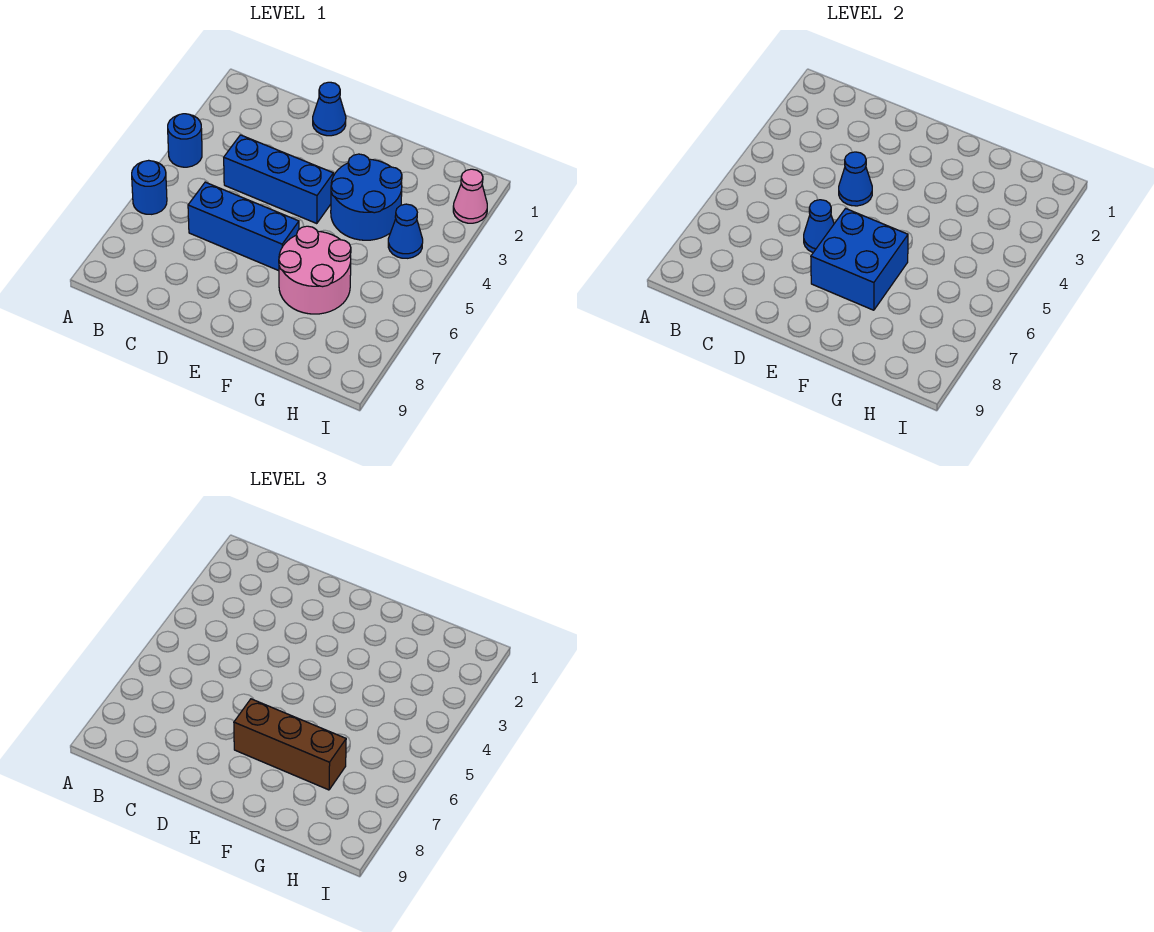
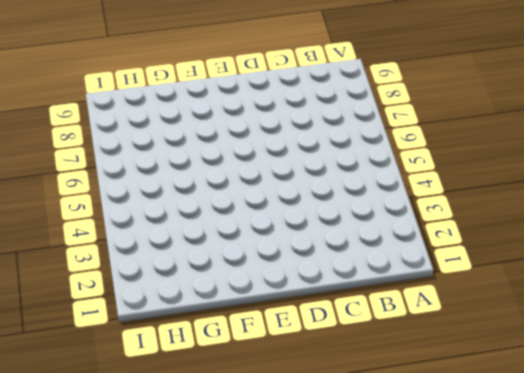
none -> blue round brick A4 level 1
none -> blue round brick A6 level 1
none -> blue brick C4:E4 level 1

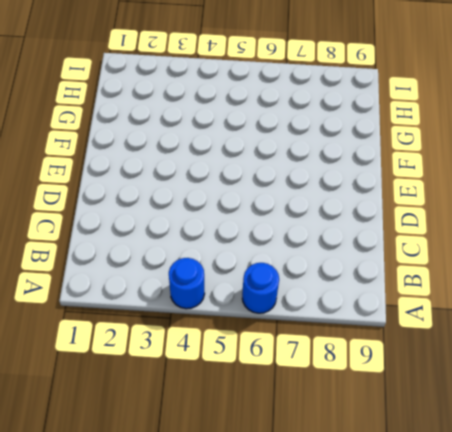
none -> blue brick C4:E4 level 1
none -> blue brick C6:E6 level 1
none -> blue cone D1 level 1

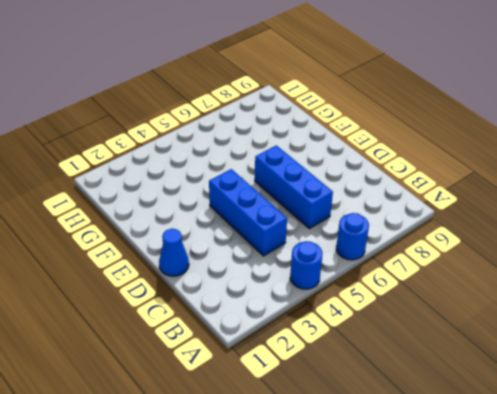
none -> blue round brick F3:G4 level 1
none -> pink round brick F6:G7 level 1
none -> blue cone H4 level 1

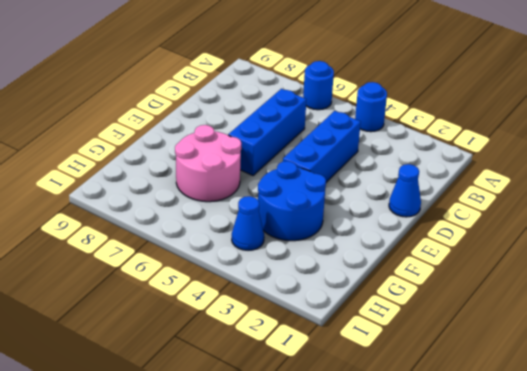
none -> pink cone I2 level 1
none -> blue cone D4 level 2
none -> blue cone D6 level 2

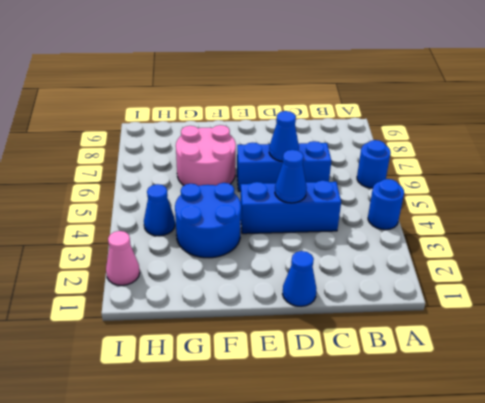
none -> blue brick E6:F7 level 2
none -> brown brick E7:G7 level 3

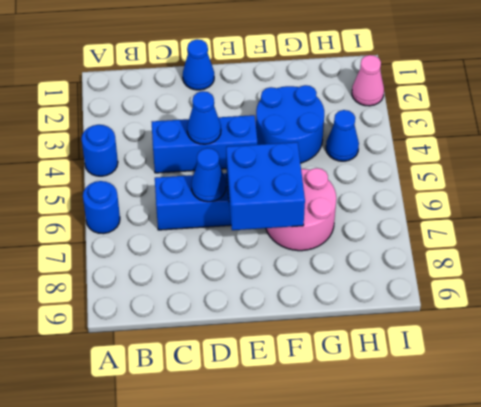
none -> brown brick E7:G7 level 3

